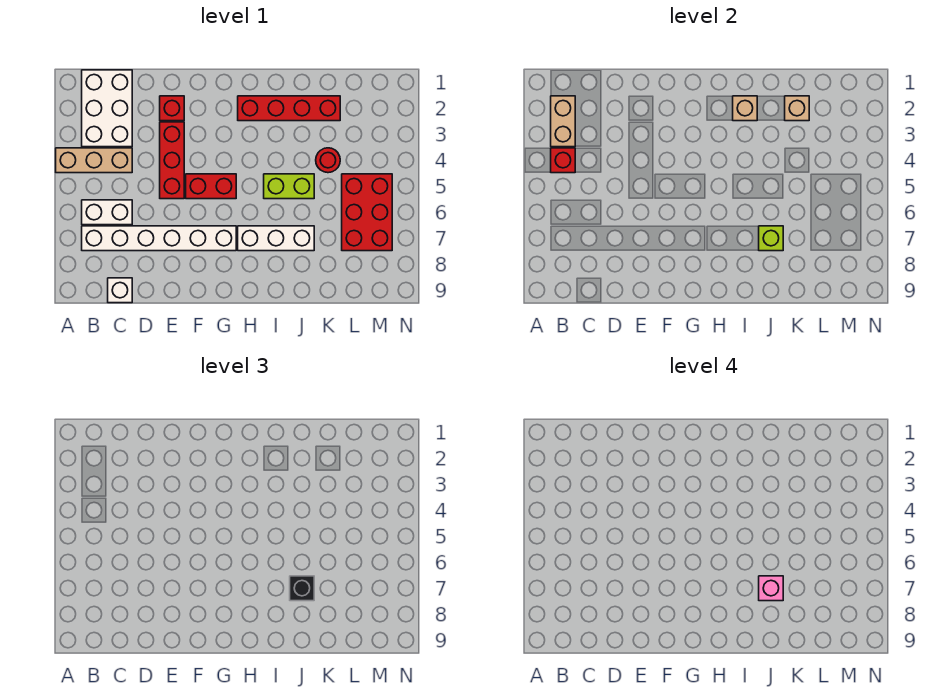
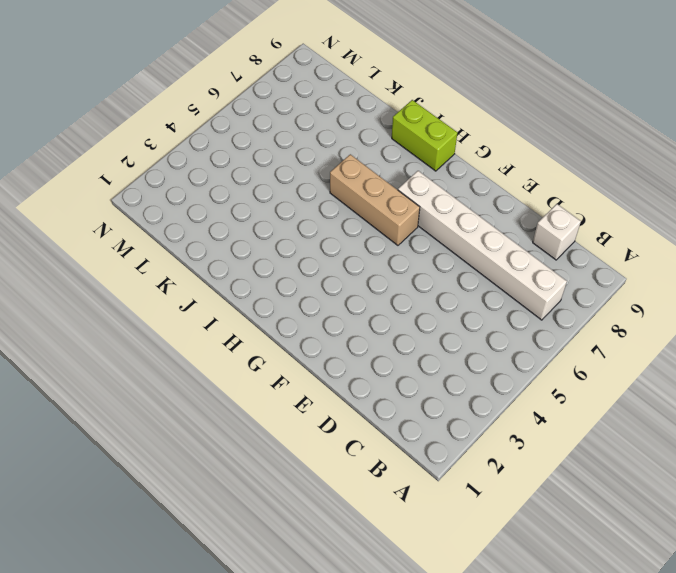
tan brick G6:I6 level 1 -> tan brick A4:C4 level 1
lime brick H9:I9 level 1 -> lime brick I5:J5 level 1
none -> white brick B1:C3 level 1
none -> white brick B6:C6 level 1
none -> red brick E2 level 1

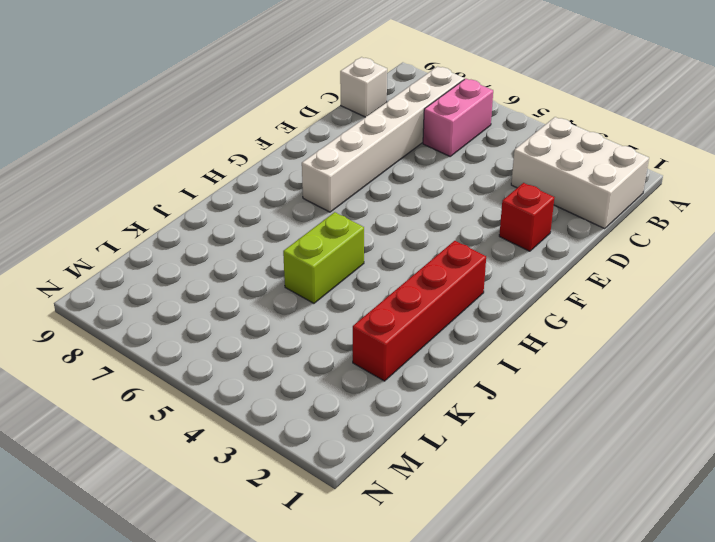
pink brick B6:C6 level 1 -> white brick B6:C6 level 1
none -> tan brick A4:C4 level 1
none -> red brick E3:E5 level 1
none -> red brick F5:G5 level 1

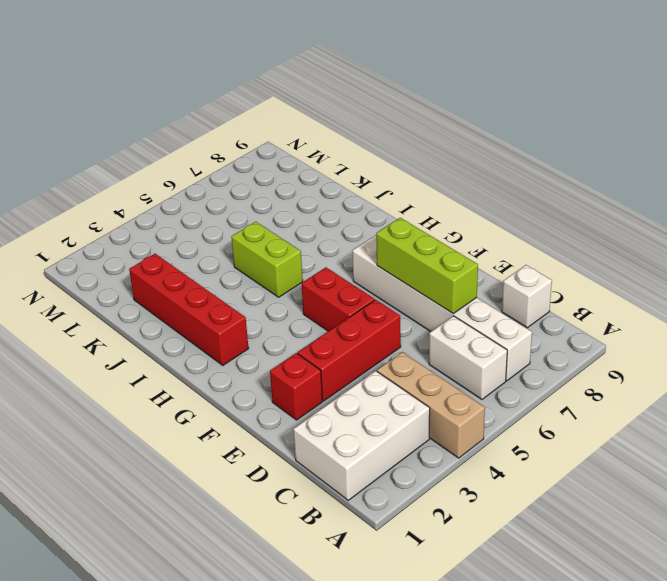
lime brick D7:F7 level 2 -> none
none -> white brick H7:J7 level 1
none -> red round brick K4 level 1
none -> red brick L5:M7 level 1

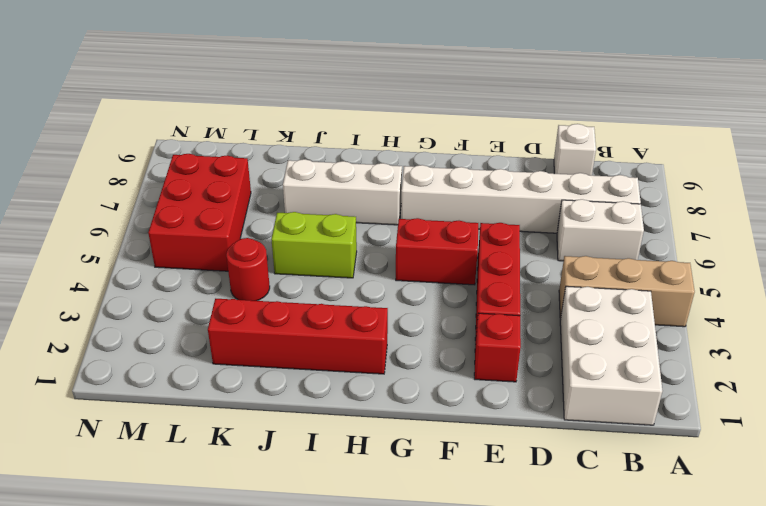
none -> tan brick B2:B3 level 2
none -> red brick B4 level 2
none -> tan brick I2 level 2

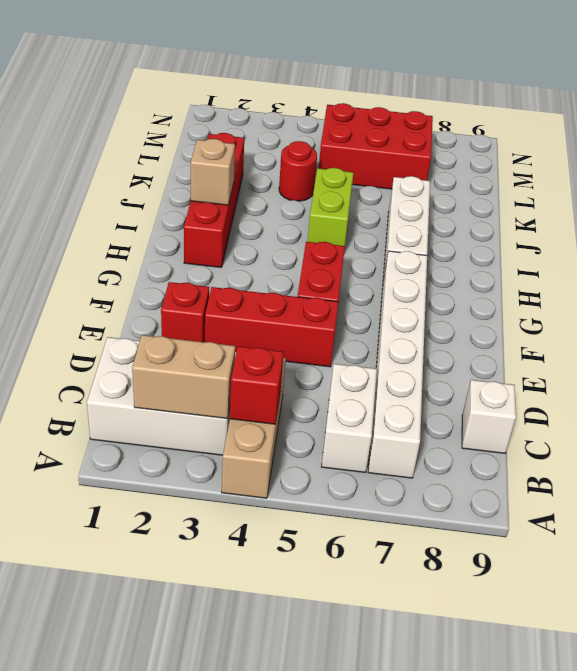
none -> lime brick J7 level 2
none -> tan brick K2 level 2
none -> black brick J7 level 3

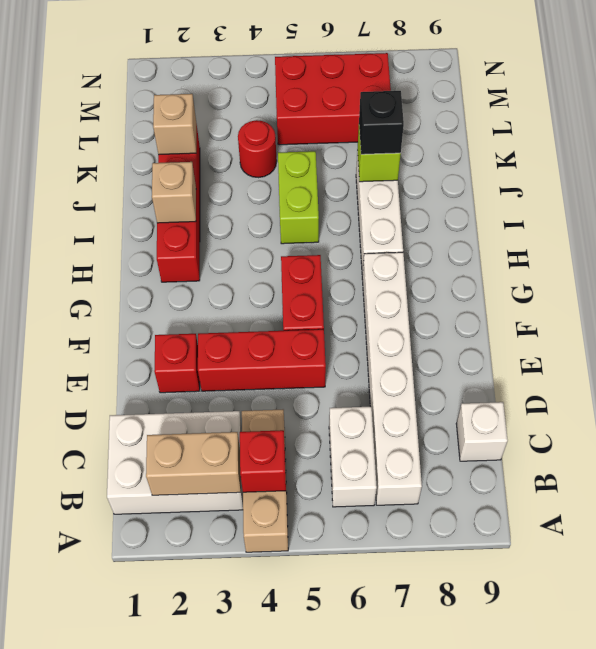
none -> pink brick J7 level 4

